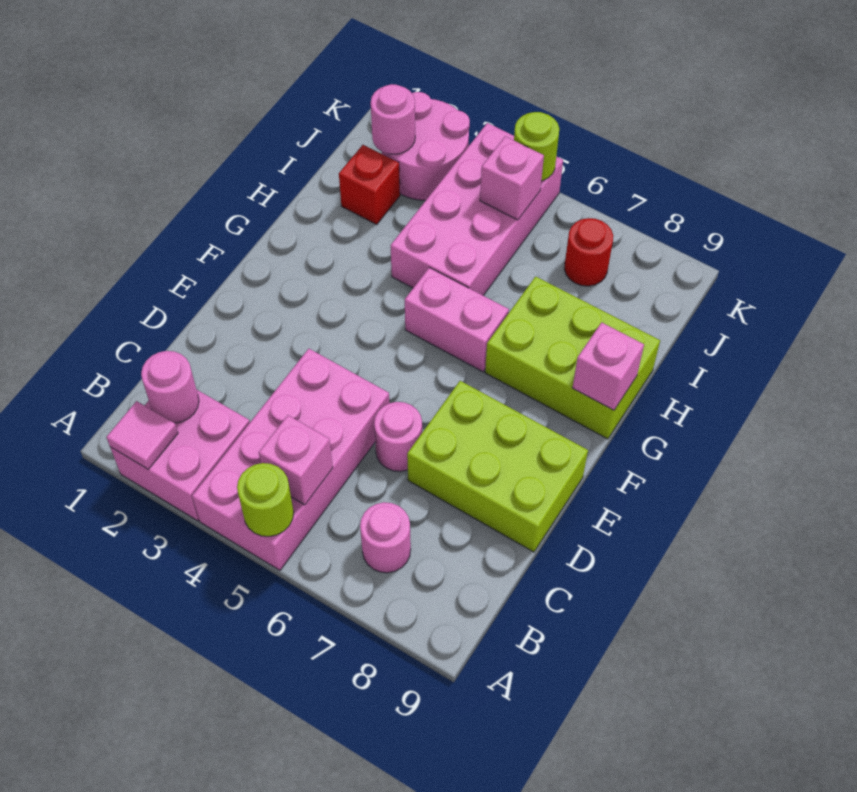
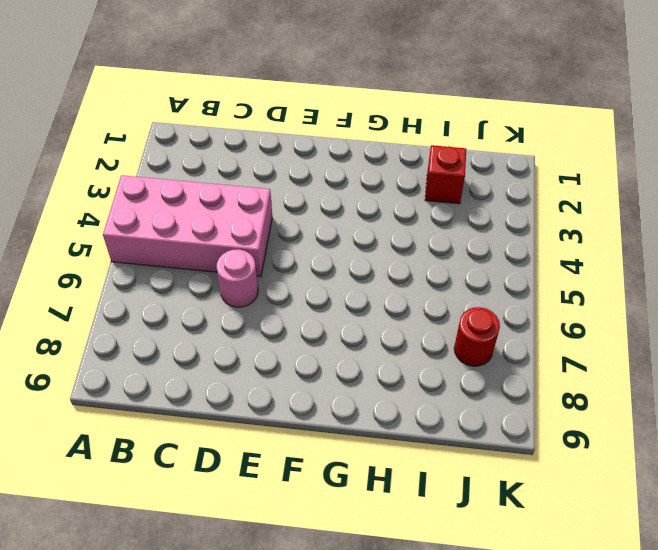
none -> pink brick A2:B3 level 1
none -> pink round brick B7 level 1
none -> lime brick D7:E9 level 1

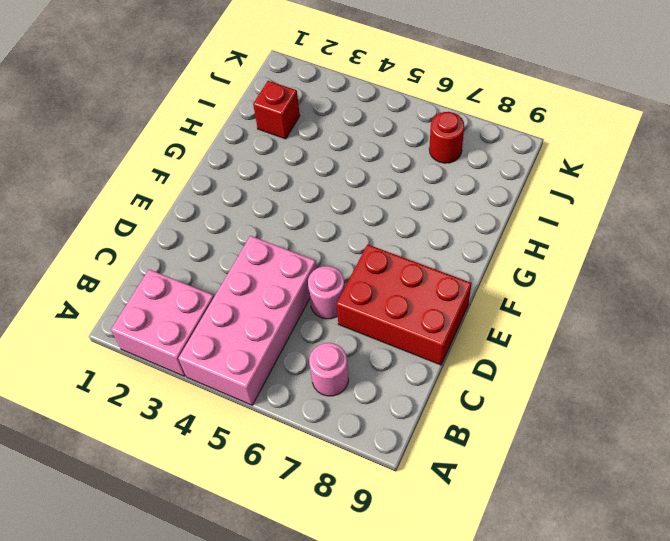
red brick D7:E9 level 1 -> lime brick D7:E9 level 1
none -> pink brick G5:G6 level 1
none -> lime brick G7:H9 level 1
none -> pink brick H4:K5 level 1

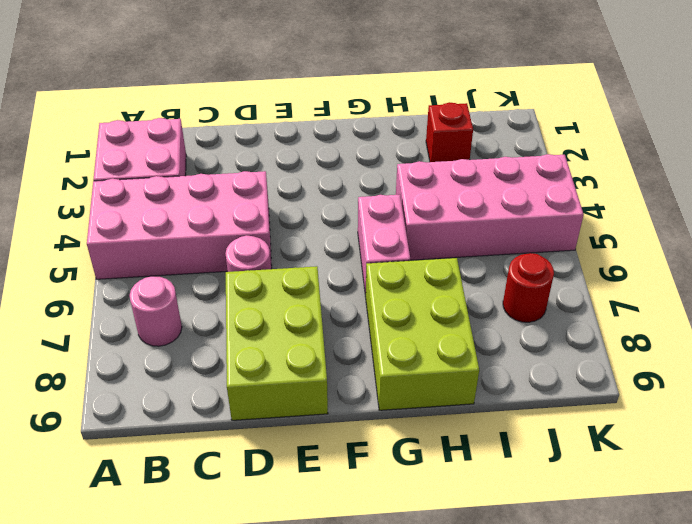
none -> pink round brick J2:K3 level 1
none -> pink tile A2 level 2
none -> lime round brick A5 level 2

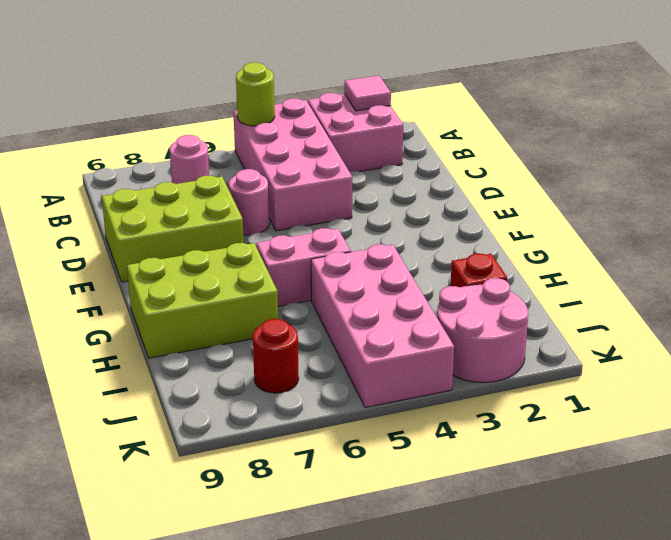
none -> pink round brick B2 level 2
none -> pink brick B5 level 2
none -> pink brick G9 level 2

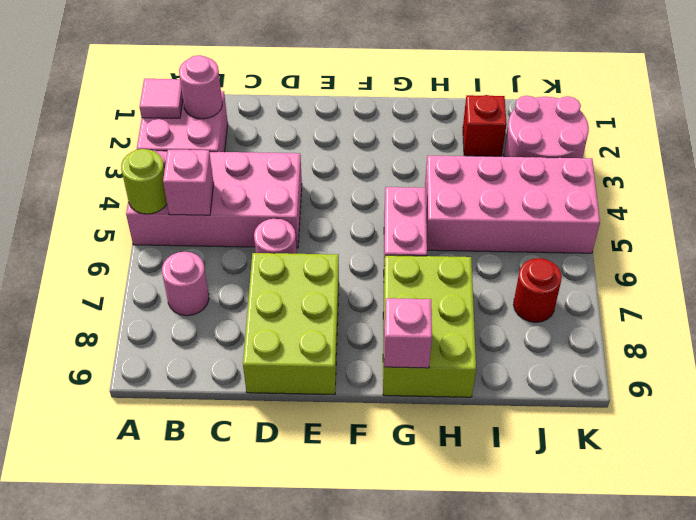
none -> pink round brick J2 level 2
none -> pink brick J5 level 2
none -> lime round brick K5 level 2

